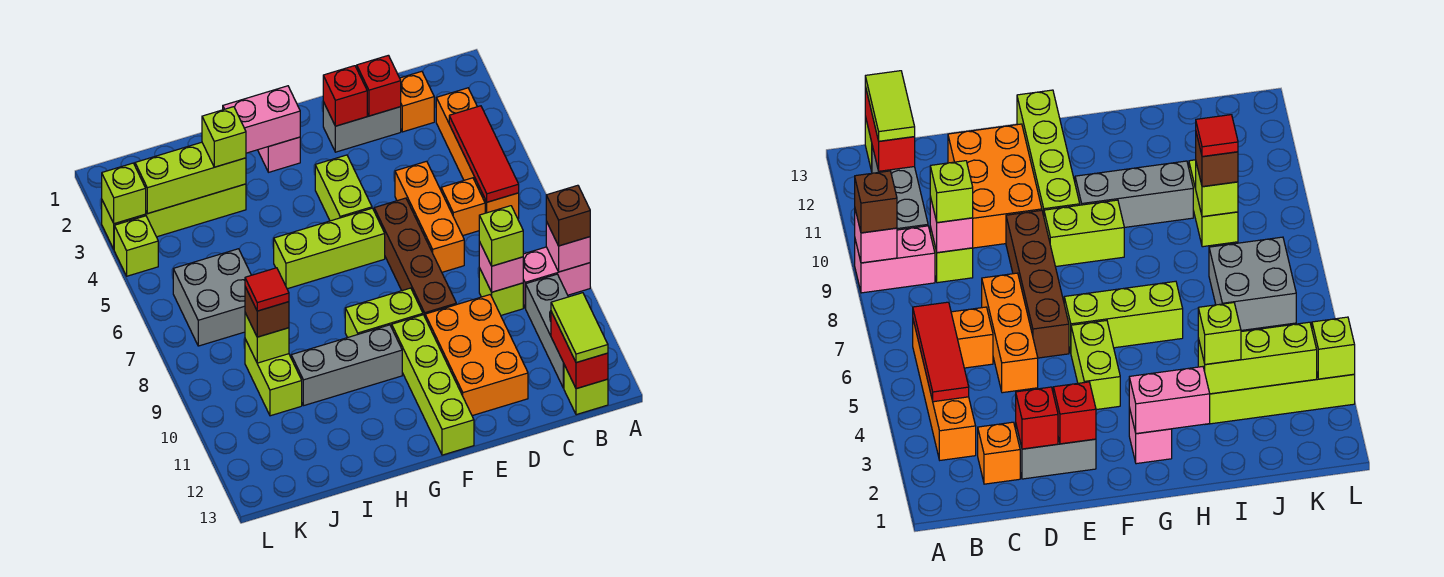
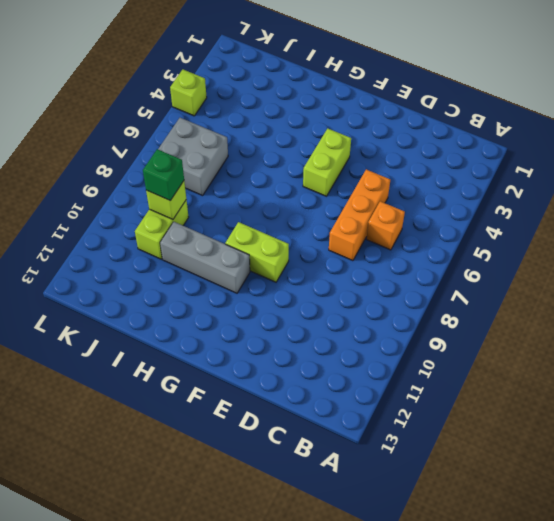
green brick J9 level 3 -> brown brick J9 level 3
none -> pink brick A9:B9 level 1
none -> orange brick B3:B6 level 1
none -> grey brick B10:B12 level 1
none -> lime brick B13 level 1

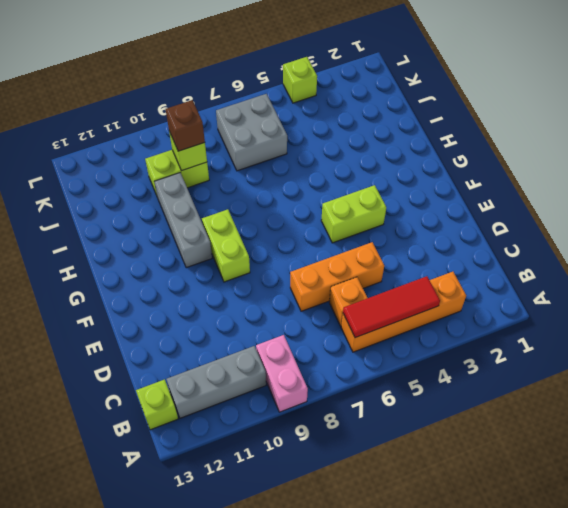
none -> orange brick C2 level 1
none -> lime brick C9 level 1
none -> grey brick D2:E2 level 1
none -> orange brick D10:E12 level 1

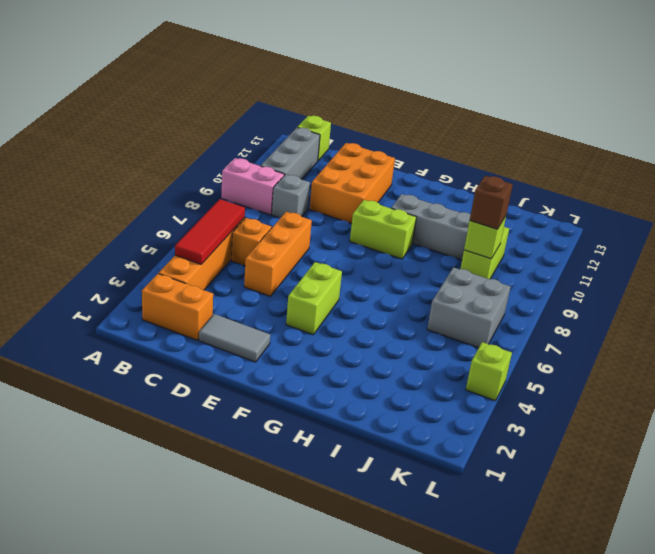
orange brick B2:C2 level 1 -> orange brick C2 level 1
grey brick C9 level 1 -> lime brick C9 level 1
grey tile D2:E2 level 1 -> grey brick D2:E2 level 1
none -> brown brick E6:E9 level 1
none -> lime brick F6:H6 level 1
none -> lime brick F10:F13 level 1
none -> pink brick G2 level 1

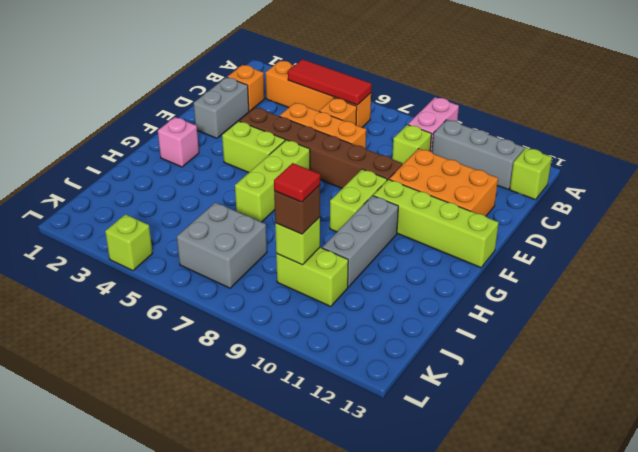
brown brick E4:E9 level 1 -> brown brick E6:E9 level 1
none -> lime brick I3:L3 level 1
none -> pink brick A9 level 2
none -> red brick B12:B13 level 2
none -> pink brick C9 level 2

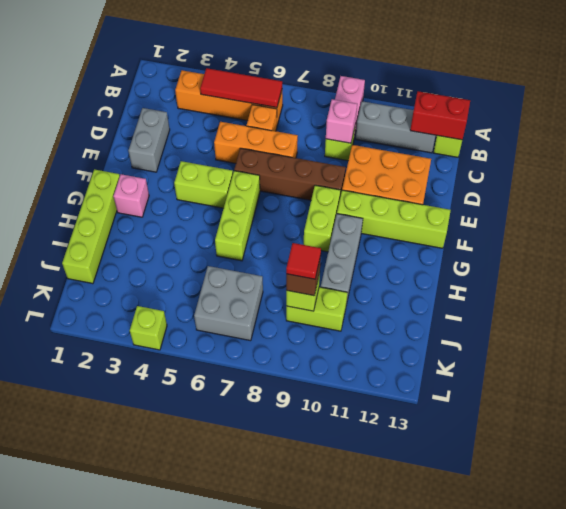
lime brick G1:J1 level 1 -> lime brick I3:L3 level 1
none -> orange brick C2 level 1
none -> pink brick A9 level 2
none -> red brick D2 level 2
none -> red brick E2 level 2

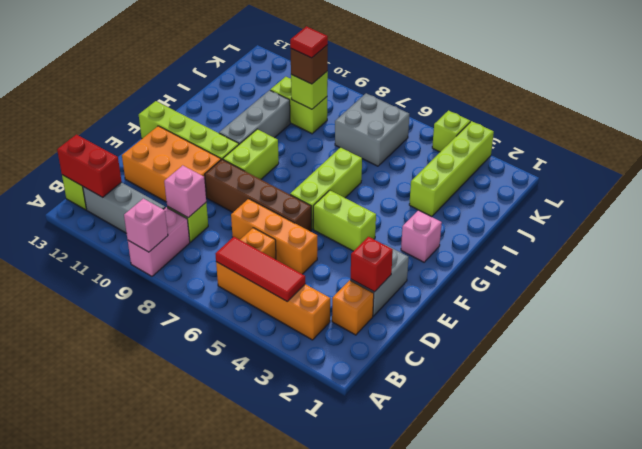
none -> red brick E2 level 2
none -> pink brick G2:H2 level 2
none -> lime brick I3:K3 level 2
none -> lime brick L3 level 2

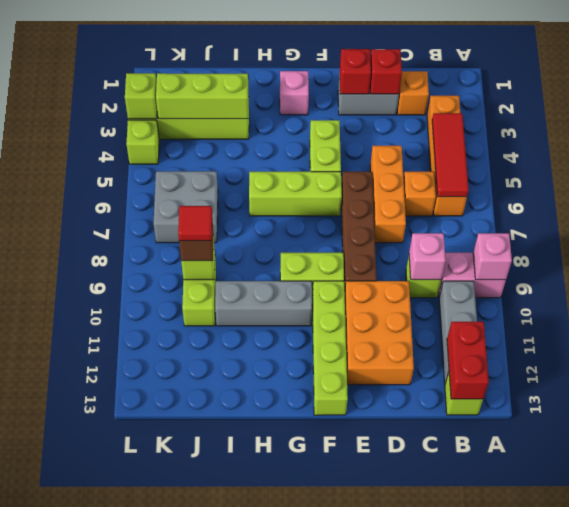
none -> pink brick G2:H2 level 2
none -> brown brick A9 level 3
none -> lime tile B12:B13 level 3
none -> lime brick C9 level 3

